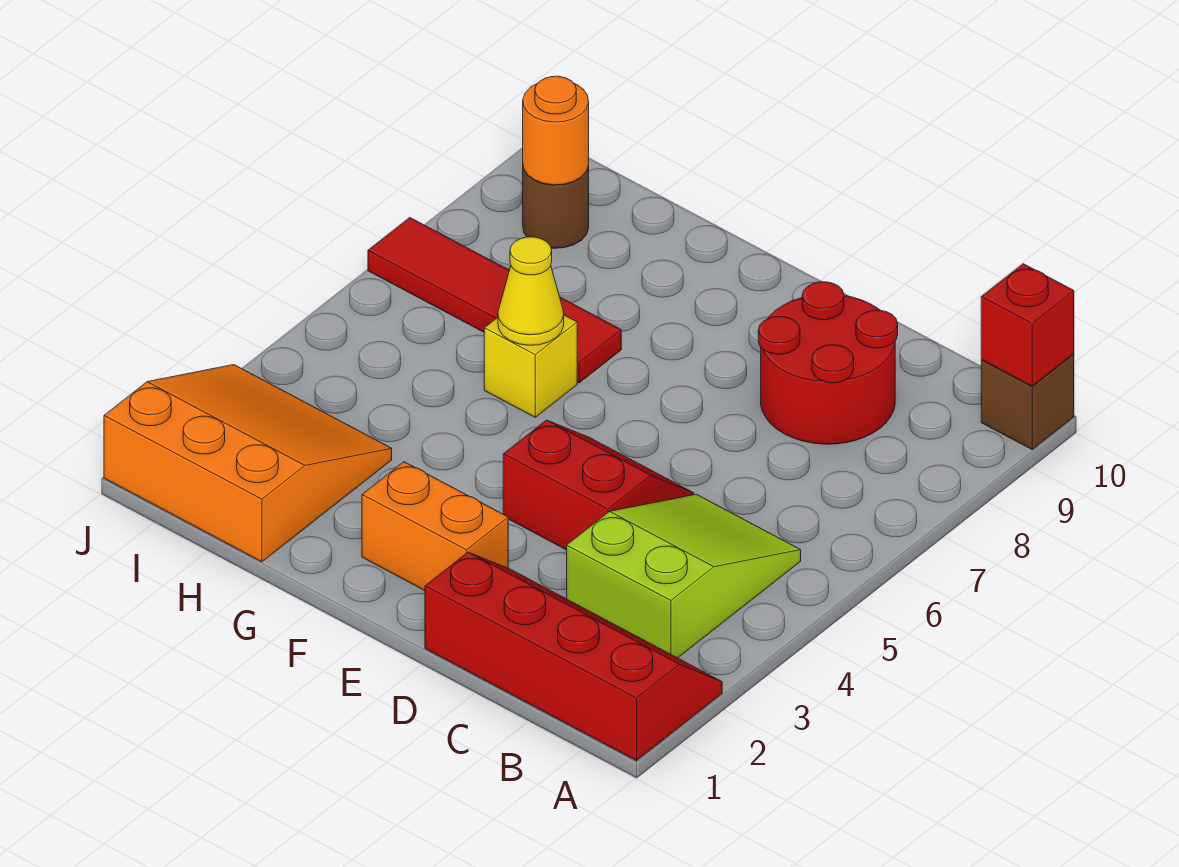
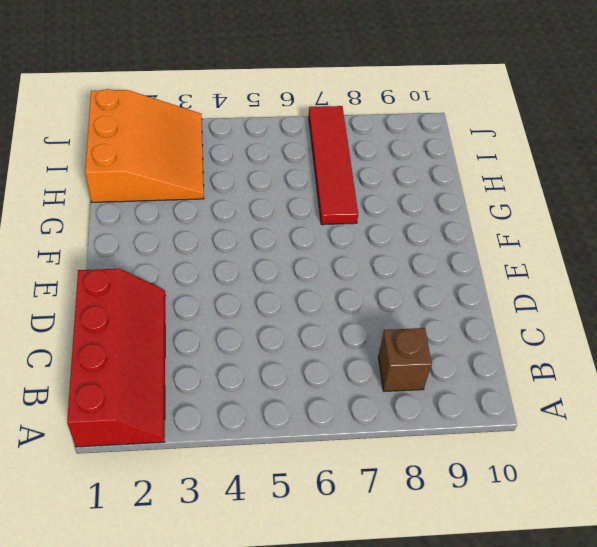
brown brick B8 level 1 -> brown brick A10 level 1
none -> lime slope B3:C5 level 1 top 3
none -> red round brick C8:D9 level 1
none -> red slope D4:E5 level 1 top 4

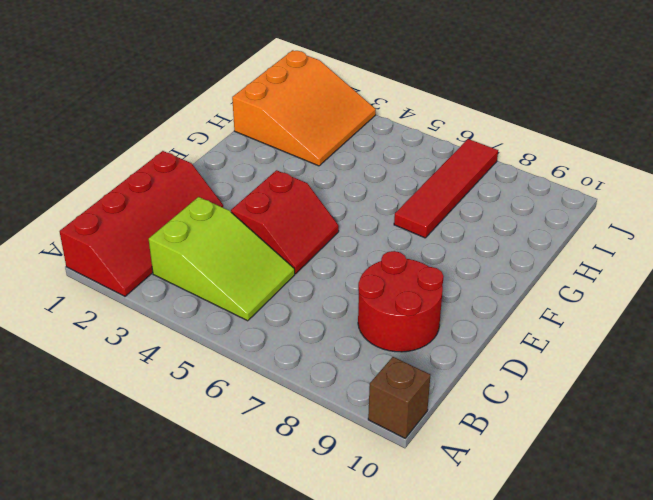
none -> orange brick E2:F2 level 1
none -> yellow brick G6 level 1
none -> brown round brick I9 level 1

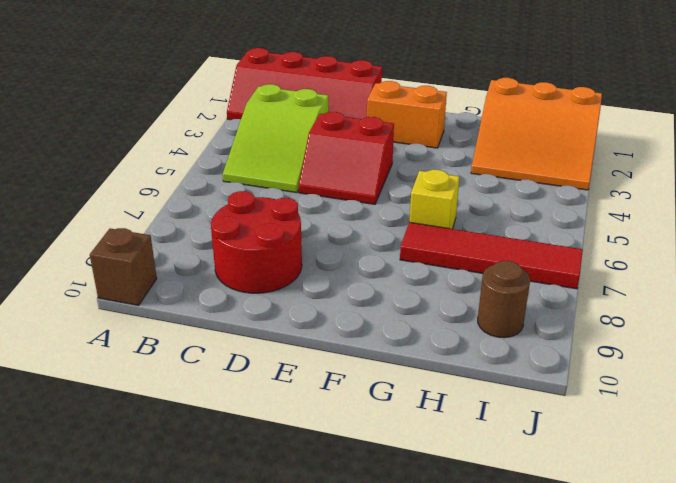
none -> red brick A10 level 2
none -> yellow cone G6 level 2
none -> orange round brick I9 level 2

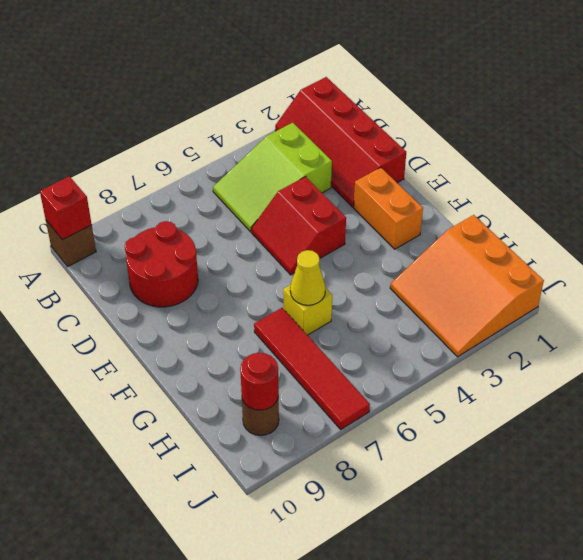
red round brick I9 level 2 -> orange round brick I9 level 2

